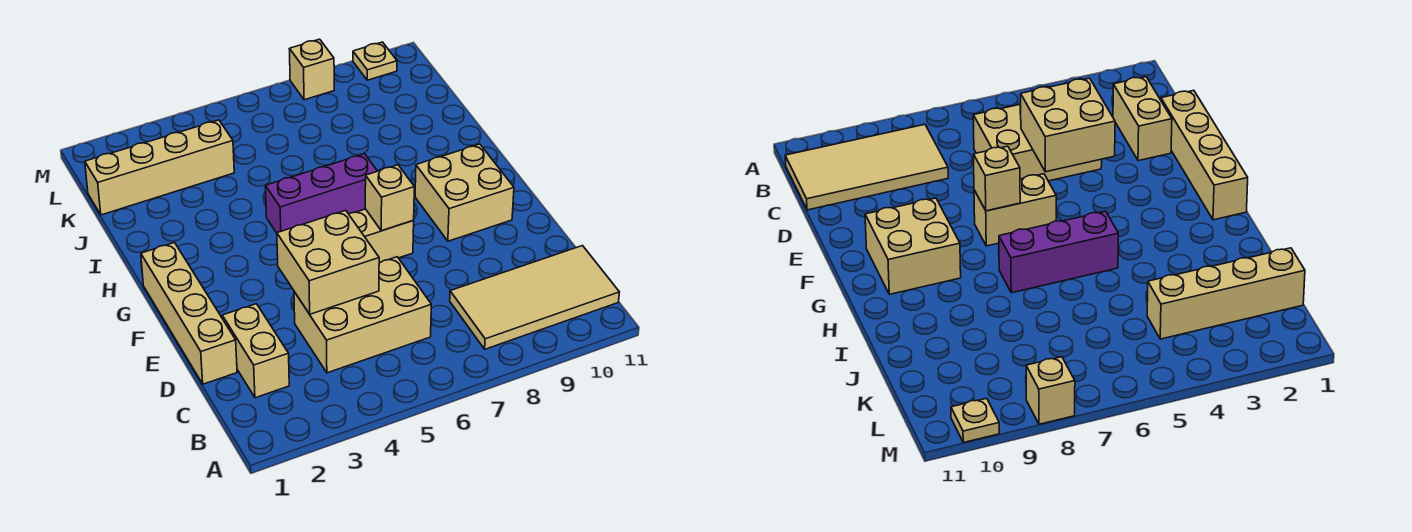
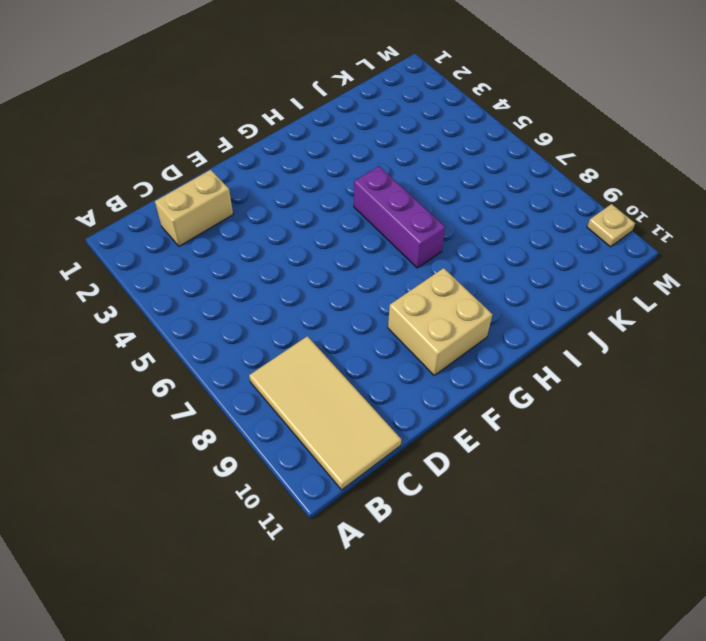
none -> tan brick C4:D6 level 1
none -> tan brick D1:G1 level 1
none -> tan brick F6:F7 level 1

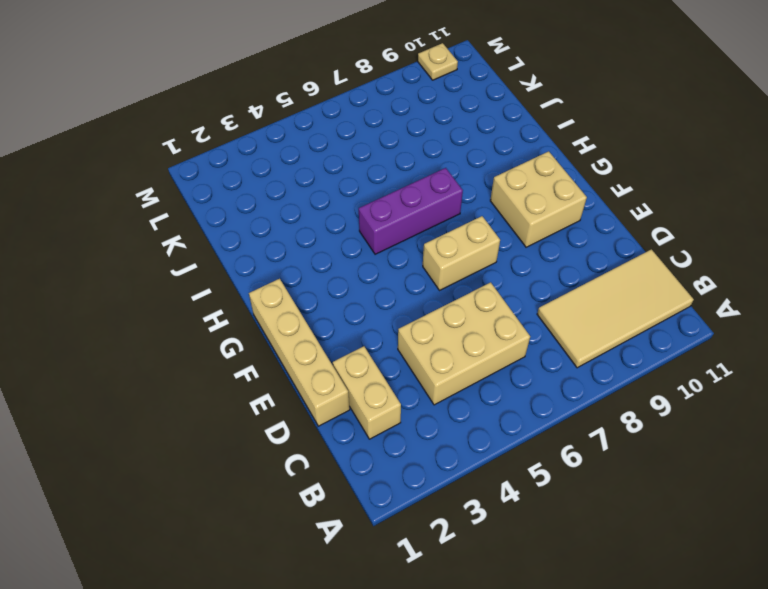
none -> tan brick K1:K4 level 1
none -> tan brick M8 level 1
none -> tan brick D4:E5 level 2

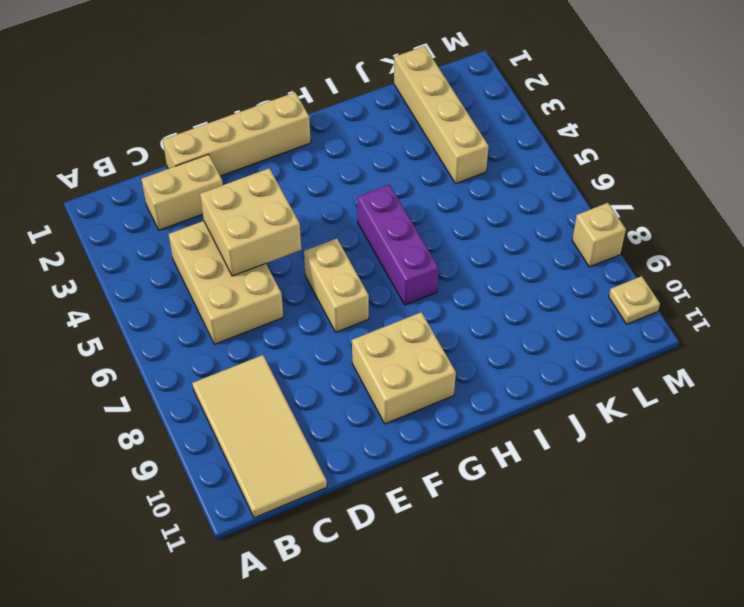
none -> tan brick F7 level 2

